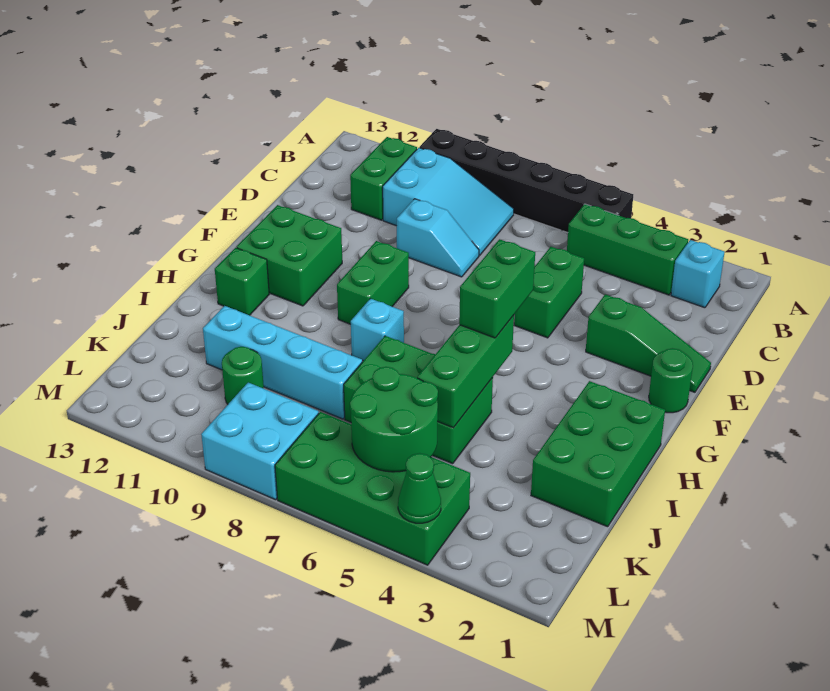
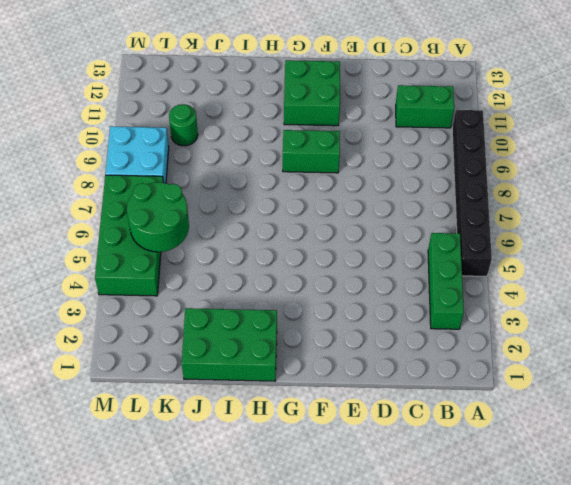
none -> cyan brick B2 level 1
none -> cyan slope B8:C10 level 1 top 10
none -> green brick D5:E5 level 1

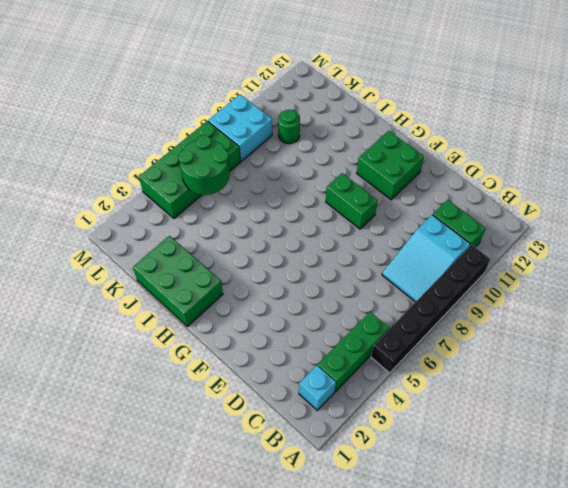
none -> green brick D5:E5 level 1
none -> cyan slope D8:D9 level 1 top 9
none -> green slope E1:E3 level 1 top 3

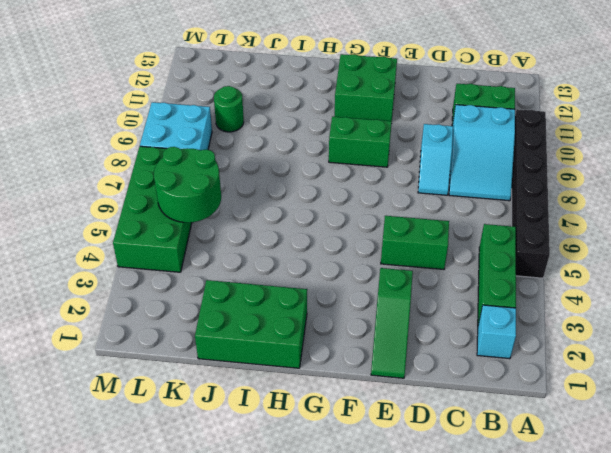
none -> green round brick F1 level 1
none -> cyan brick H8 level 1
none -> green brick H12 level 1

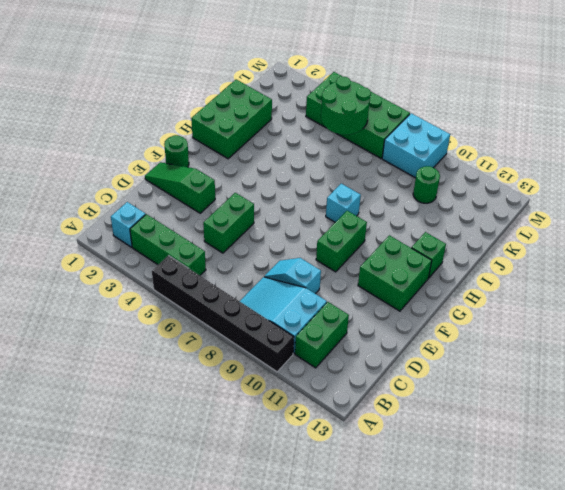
none -> green brick I5:J7 level 1
none -> cyan brick J8:J11 level 1
none -> green brick H5:J5 level 2

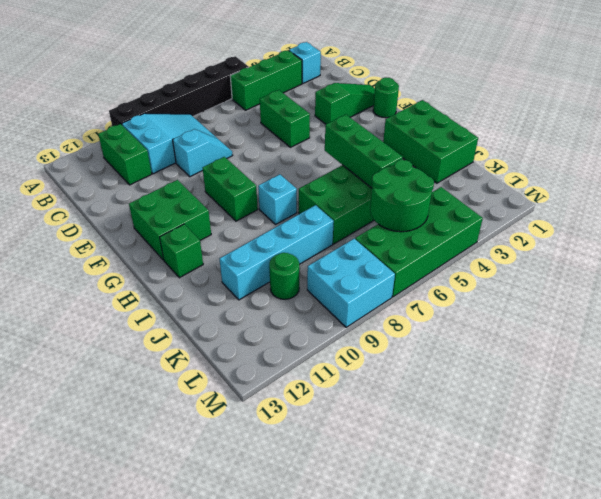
none -> green cone M4 level 2
none -> green brick G5:H5 level 3

